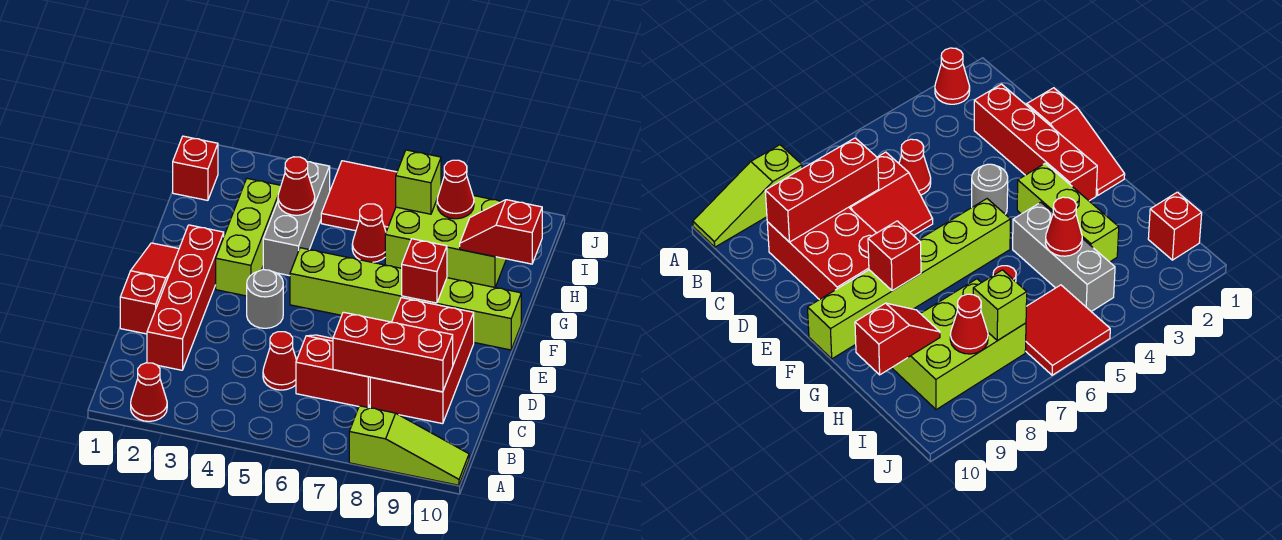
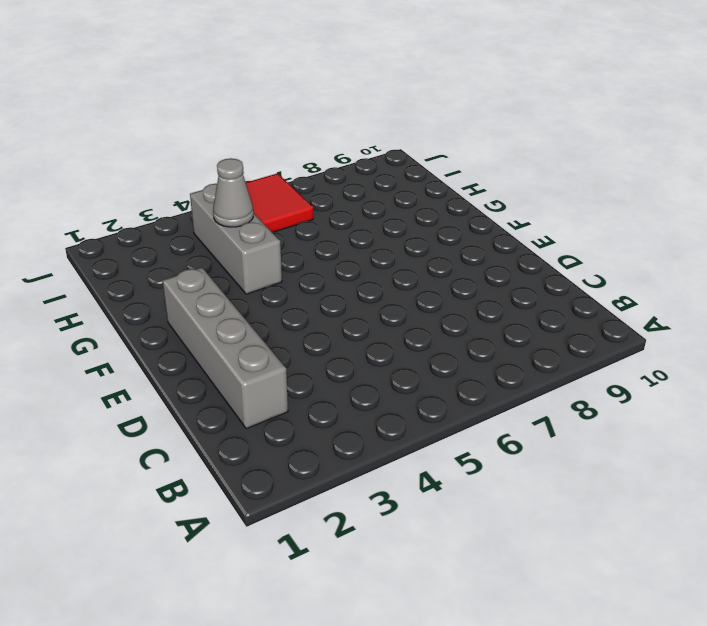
grey brick C2:F2 level 1 -> red brick C2:F2 level 1
grey cone H4 level 2 -> red cone H4 level 2
none -> red cone A2 level 1
none -> lime slope A8:A10 level 1 top 8
none -> red cone C5 level 1

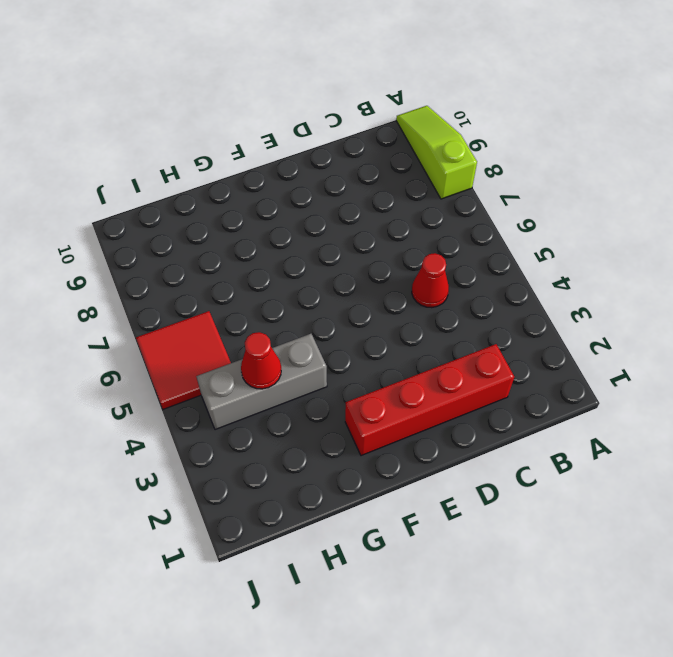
none -> red cone A2 level 1
none -> red slope C6:D7 level 1 top C
none -> red brick C8:E9 level 1

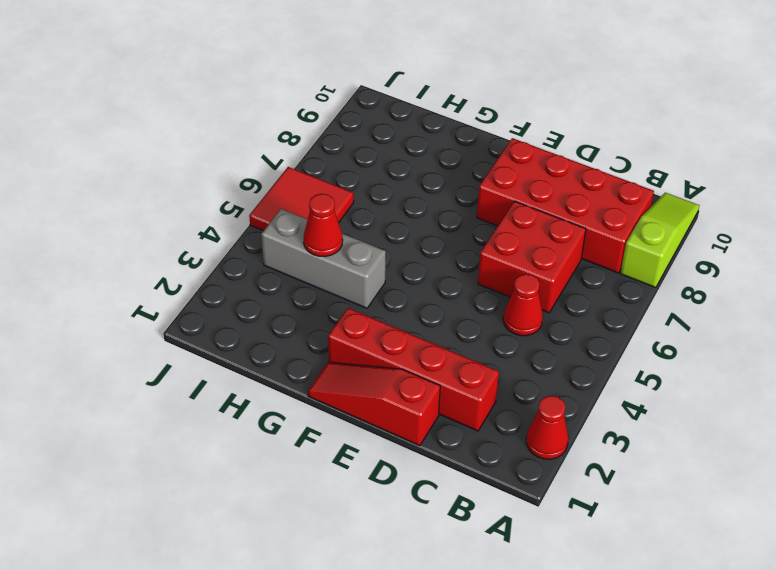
red brick B8:E9 level 1 -> red brick C8:E9 level 1
red brick C6:D7 level 1 -> red slope C6:D7 level 1 top C
none -> grey round brick E4 level 1
none -> lime brick F3:H3 level 1
none -> lime brick F5:F10 level 1

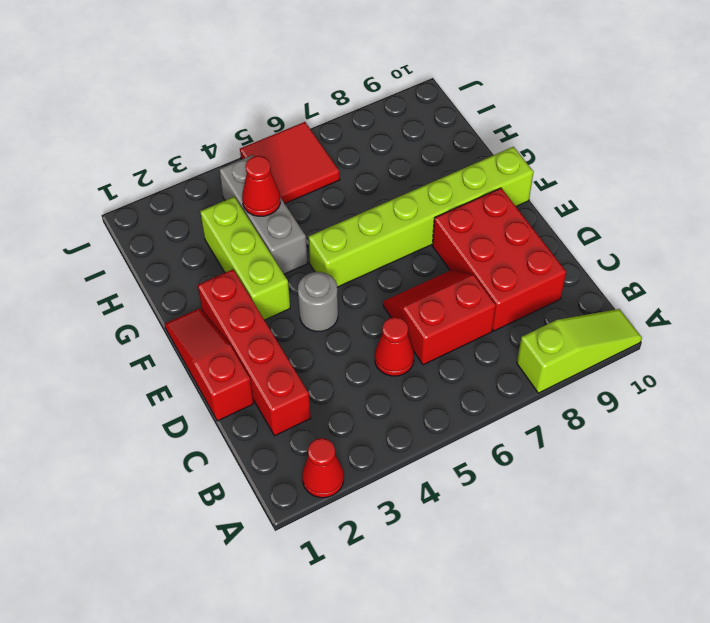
none -> red cone H6 level 1
none -> lime brick H7:I9 level 1
none -> red brick I1 level 1

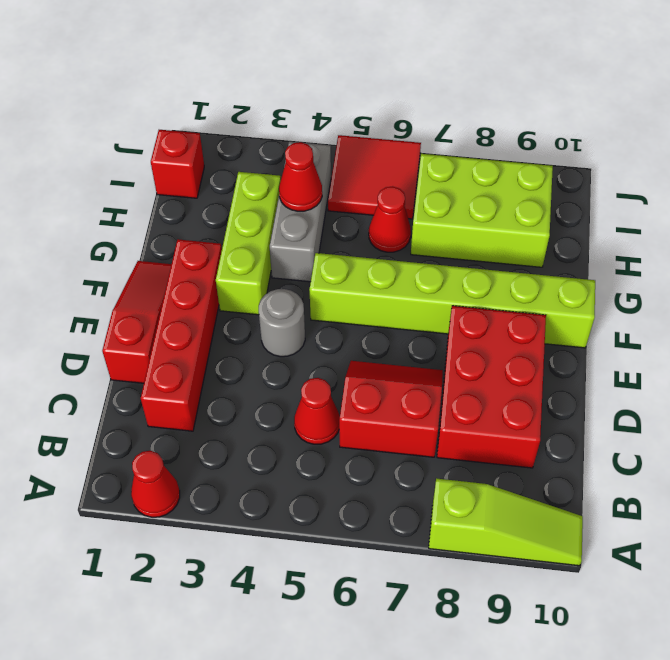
none -> red brick C7:C9 level 2
none -> red brick F8 level 2
none -> red slope H9:H10 level 2 top 10

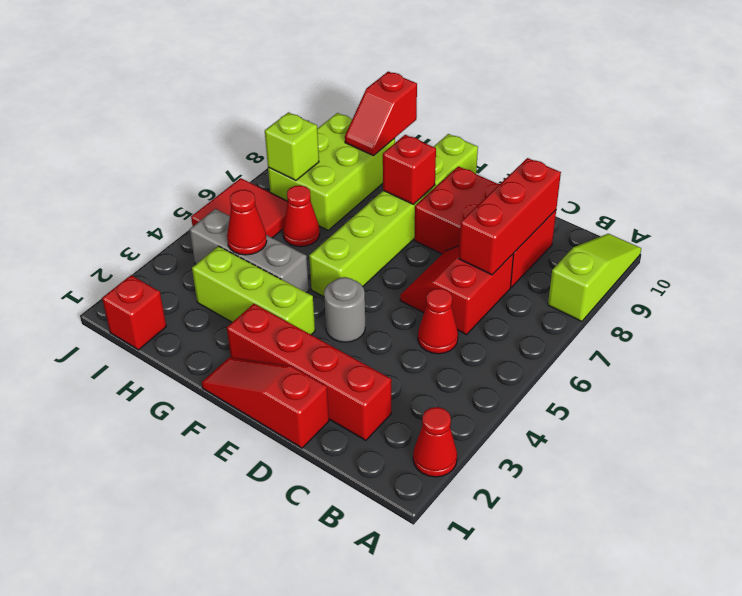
none -> red cone I8 level 2

